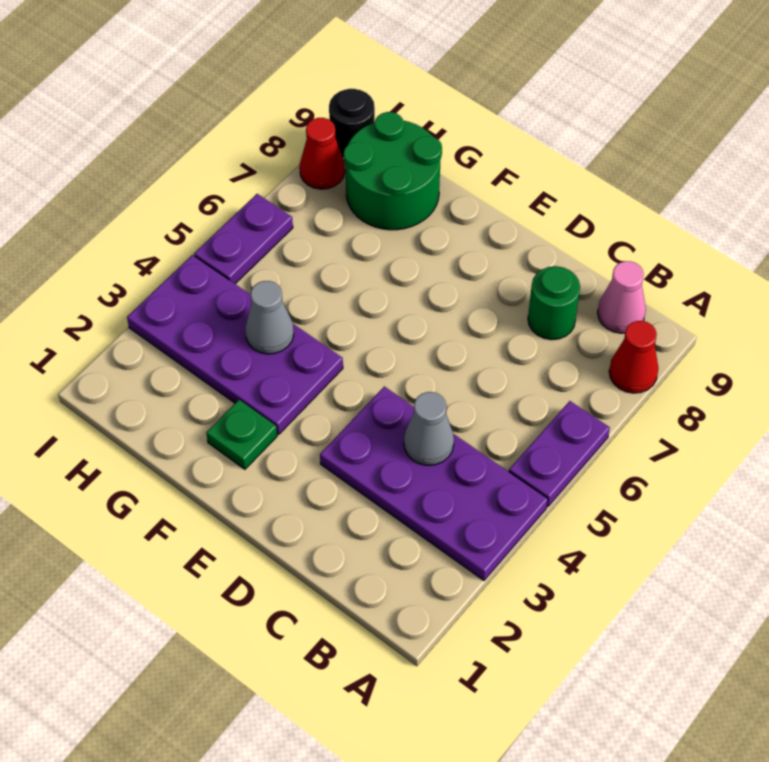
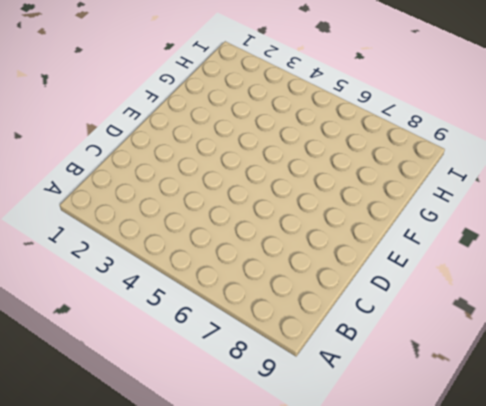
none -> purple plate A3:D4 level 1
none -> purple plate A5:A6 level 1
none -> red cone A8 level 1

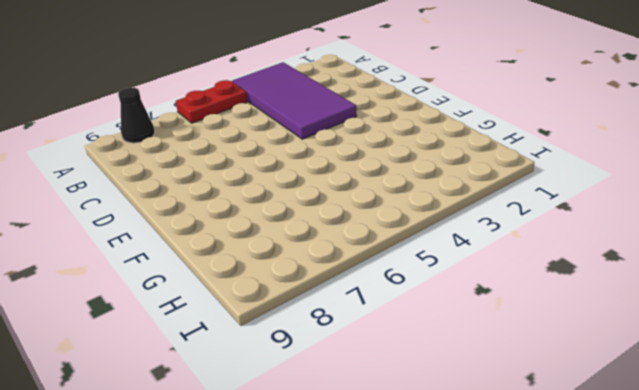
purple tile A3:D4 level 1 -> purple plate A3:D4 level 1
red plate A5:A6 level 1 -> purple plate A5:A6 level 1
black cone A8 level 1 -> red cone A8 level 1
none -> pink cone B9 level 1
none -> green round brick C8 level 1
none -> green plate F2 level 1

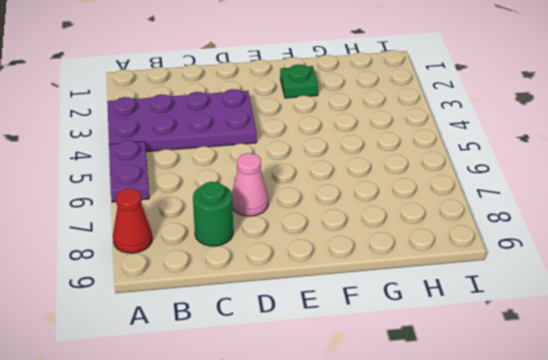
pink cone D7 level 1 -> pink cone B9 level 1
none -> purple plate F3:I4 level 1
none -> green round brick G8:H9 level 1
none -> purple plate I5:I6 level 1

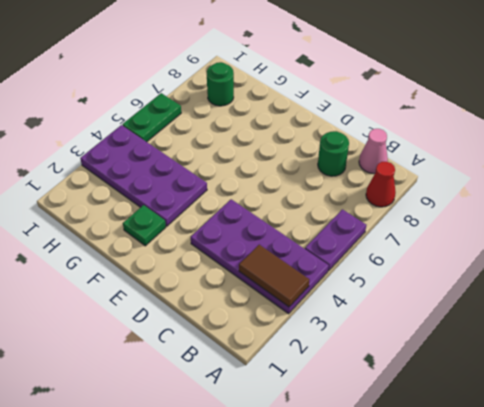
brown tile A3:B3 level 2 -> none
green round brick H8 level 1 -> green round brick G8:H9 level 1
green plate I5:I6 level 1 -> purple plate I5:I6 level 1
none -> red cone I8 level 1
none -> black round brick I9 level 1
none -> grey cone C4 level 2

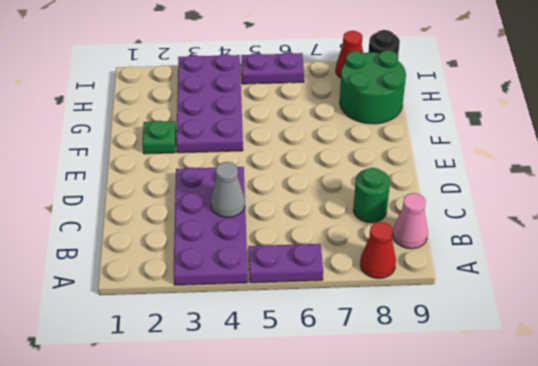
none -> grey cone G4 level 2

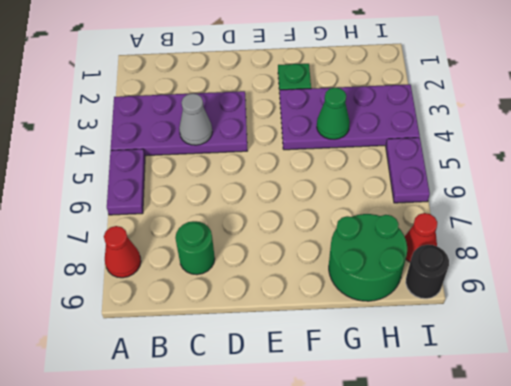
green cone G4 level 2 -> grey cone G4 level 2
none -> pink cone B9 level 1

